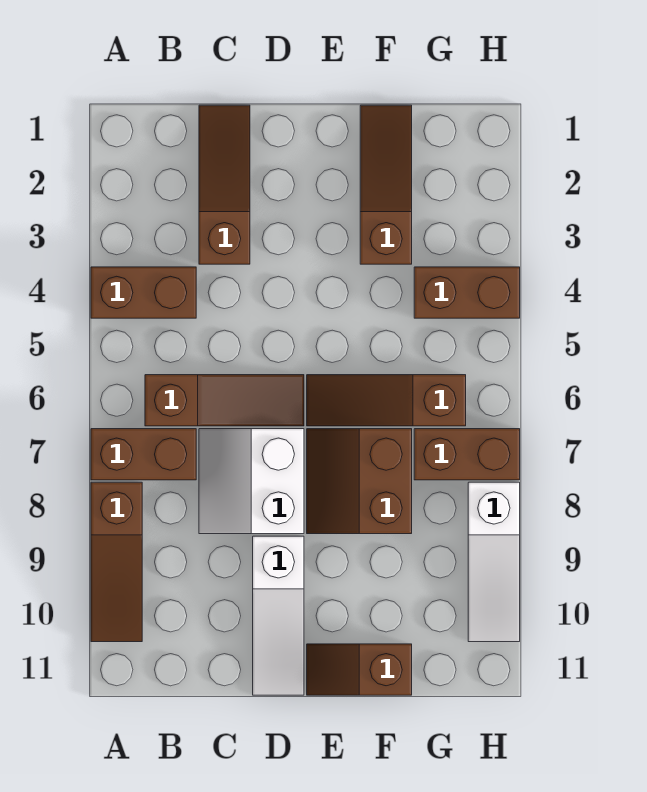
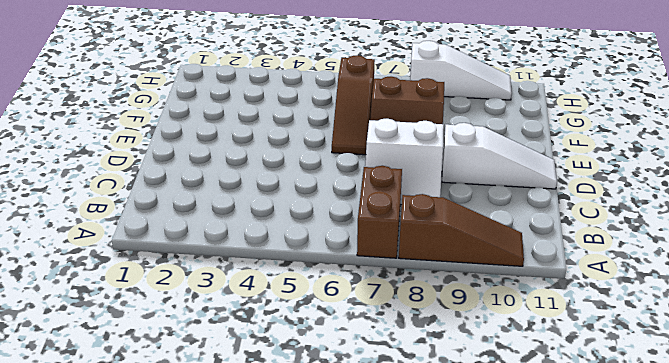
none -> brown brick A4:B4 level 1
none -> brown slope B6:D6 level 1 top B
none -> brown slope C1:C3 level 1 top 3

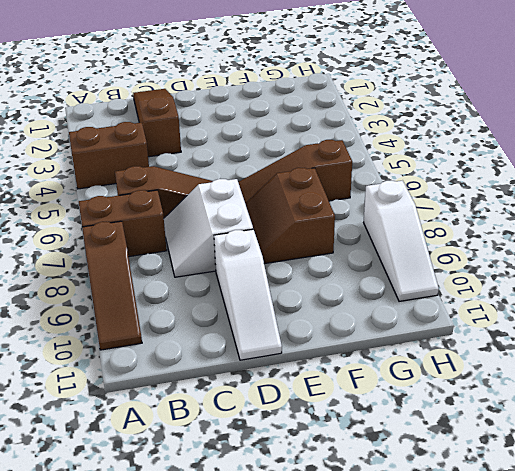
none -> brown slope E11:F11 level 1 top F
none -> brown slope F1:F3 level 1 top 3
none -> brown brick G4:H4 level 1

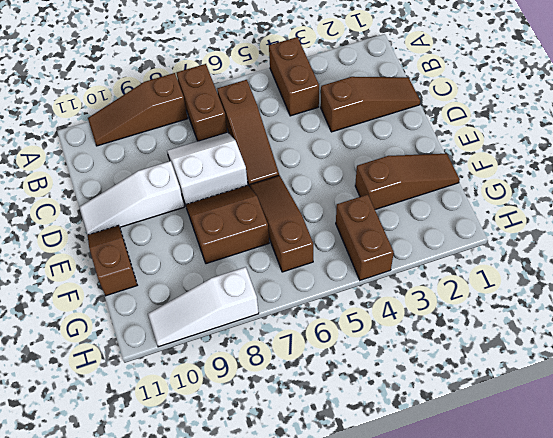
none -> brown brick G7:H7 level 1

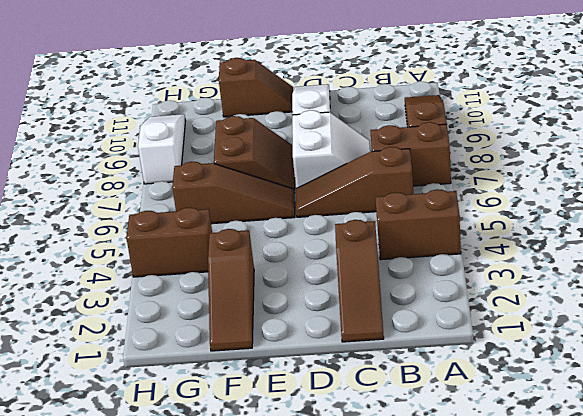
none -> brown brick G7:H7 level 1

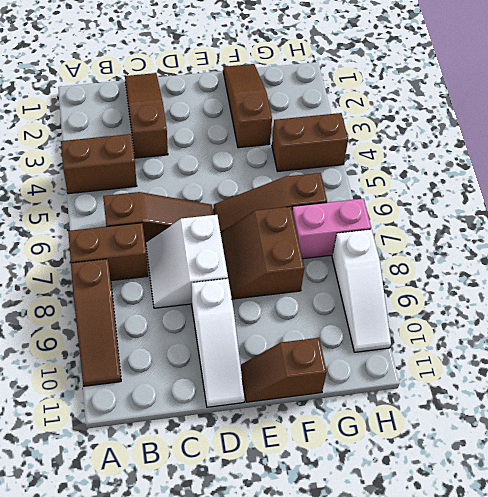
pink brick G7:H7 level 1 -> brown brick G7:H7 level 1

